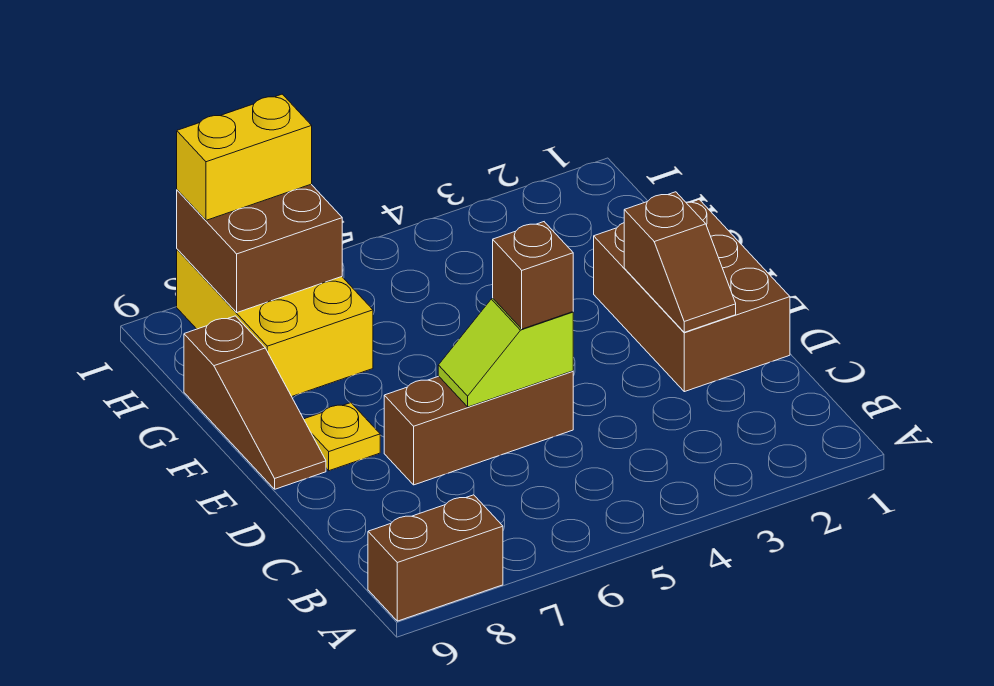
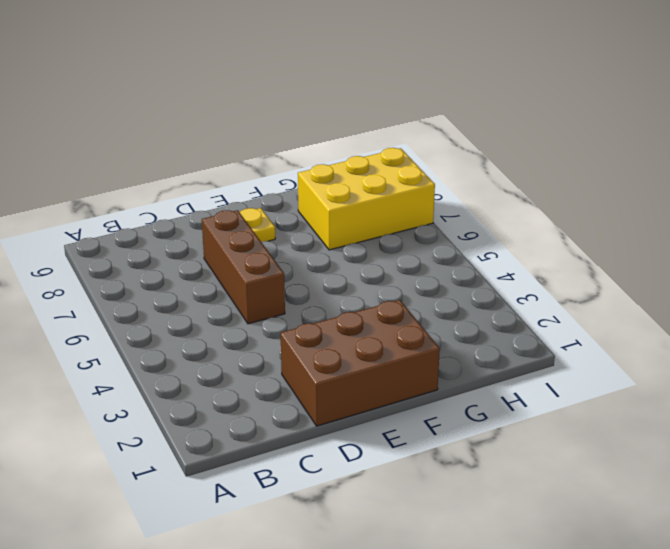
none -> brown brick A8:A9 level 1
none -> brown slope E9:G9 level 1 top G

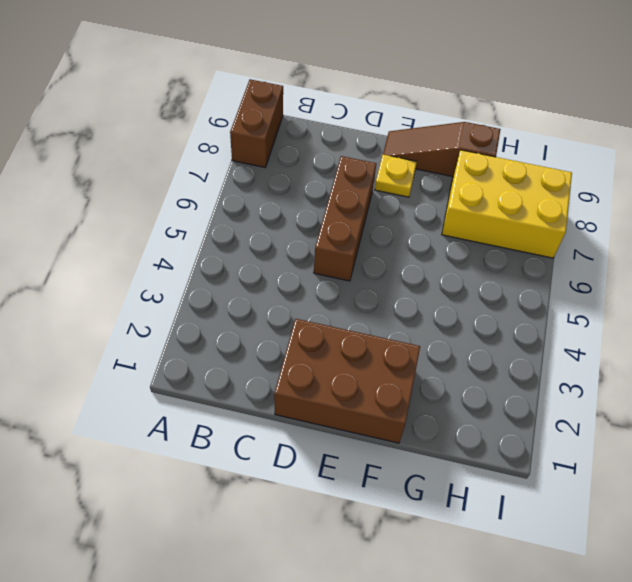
none -> brown slope D2:E2 level 2 top E
none -> lime slope D5:D6 level 2 top 5

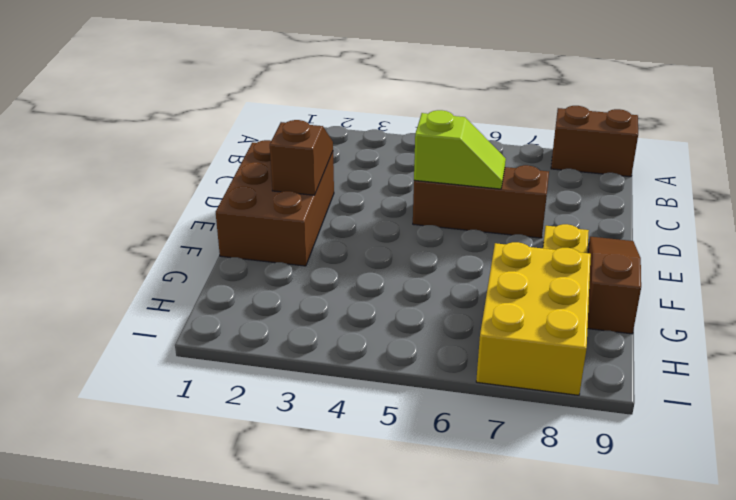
none -> brown brick H7:I8 level 2
none -> brown brick D5 level 3

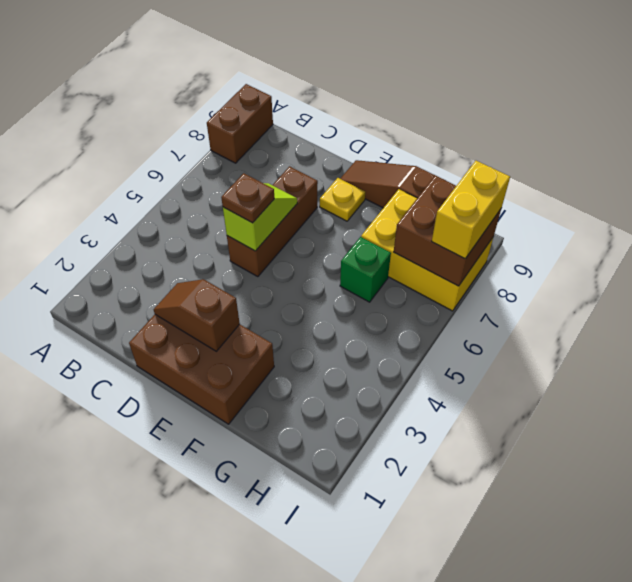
brown plate D5 level 3 -> brown brick D5 level 3
green brick G6 level 1 -> none

